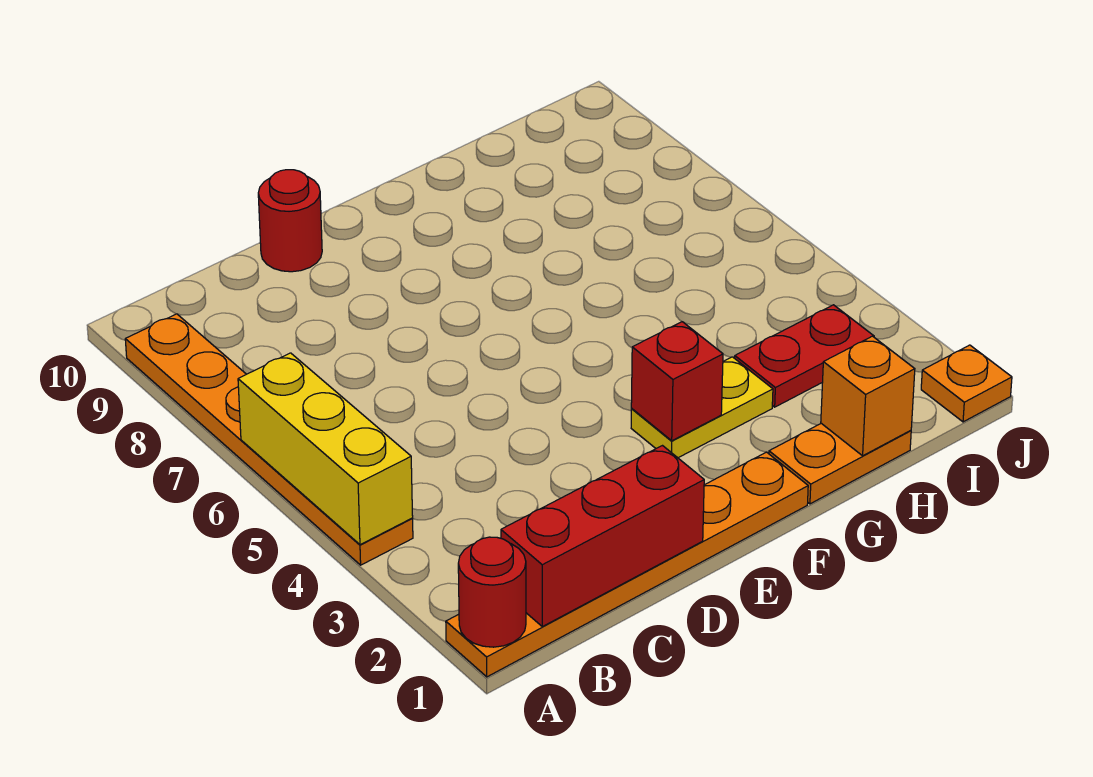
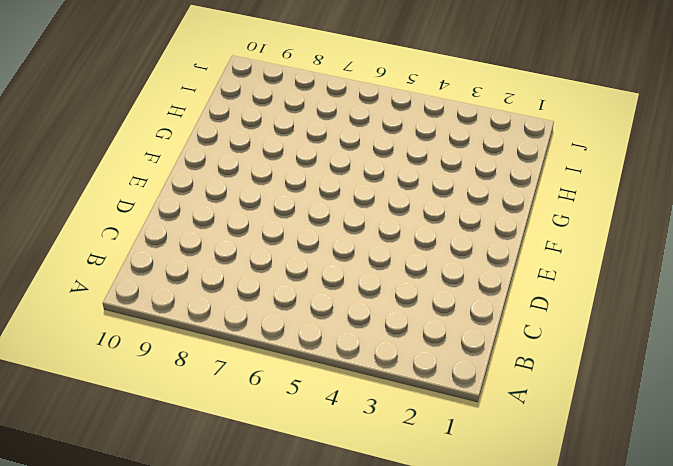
none -> orange plate A1:F1 level 1
none -> orange plate A4:A9 level 1
none -> red round brick D10 level 1

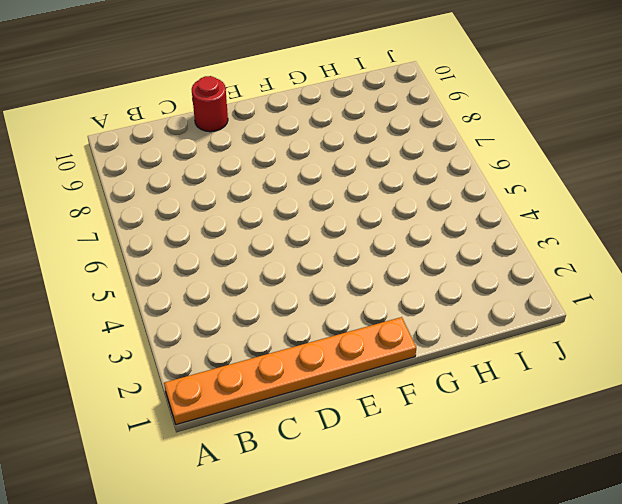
none -> orange plate A4:A9 level 1
none -> yellow plate F3:G3 level 1
none -> orange plate G1:H1 level 1

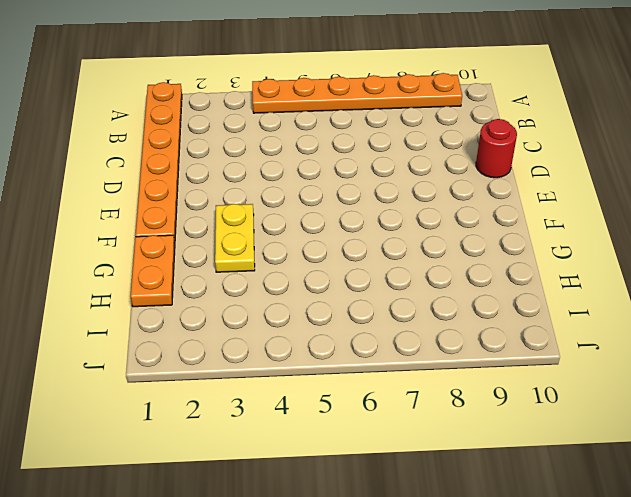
none -> red plate H3:I3 level 1
none -> orange plate J1 level 1
none -> red round brick A1 level 2

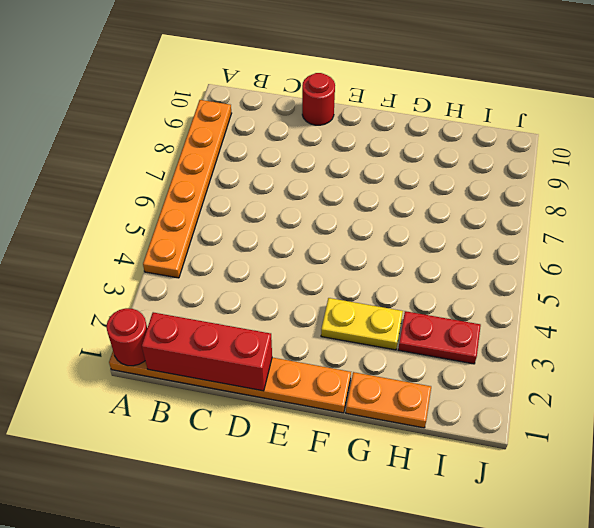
none -> orange plate J1 level 1
none -> yellow brick A4:A6 level 2
none -> red brick F3 level 2

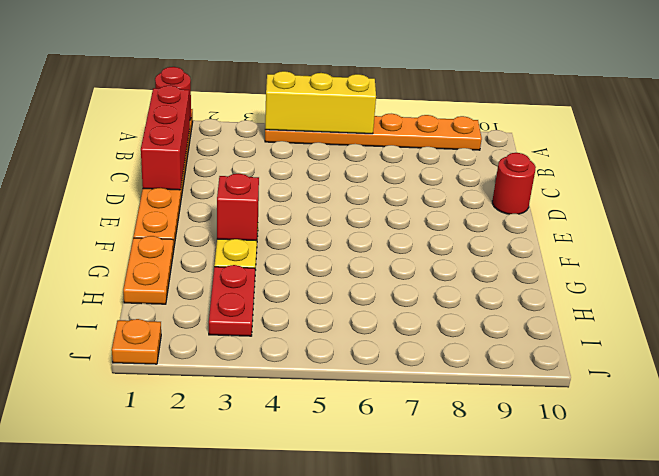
none -> orange brick H1 level 2

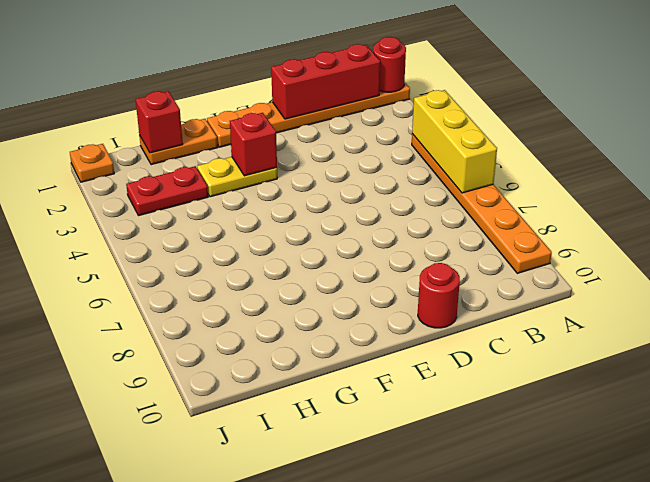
red brick H1 level 2 -> orange brick H1 level 2

